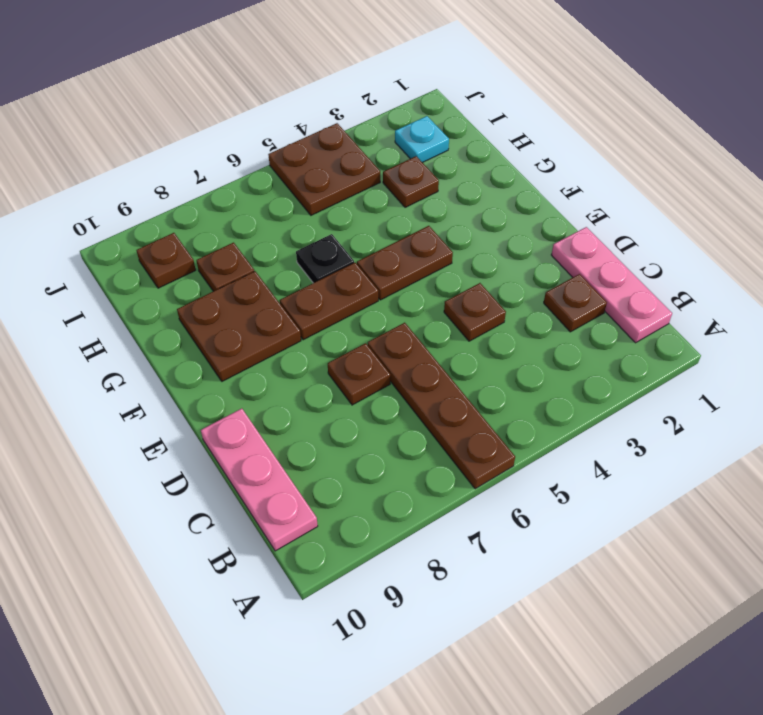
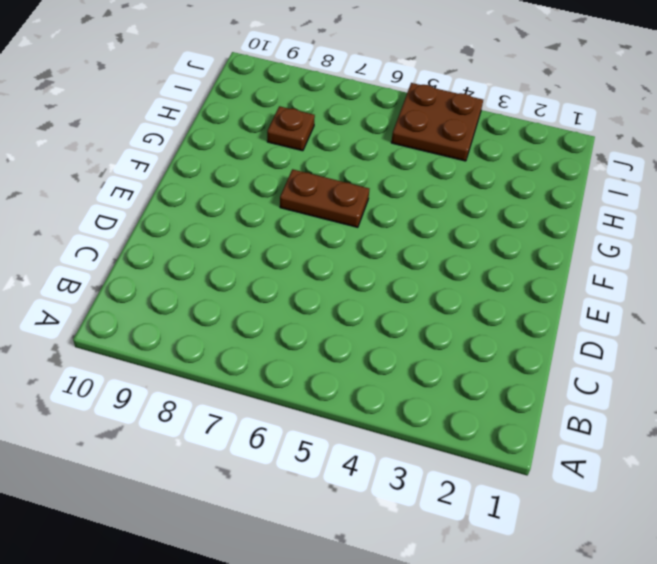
none -> brown plate A6:D6 level 1
none -> pink plate B1:D1 level 1
none -> pink plate B10:D10 level 1

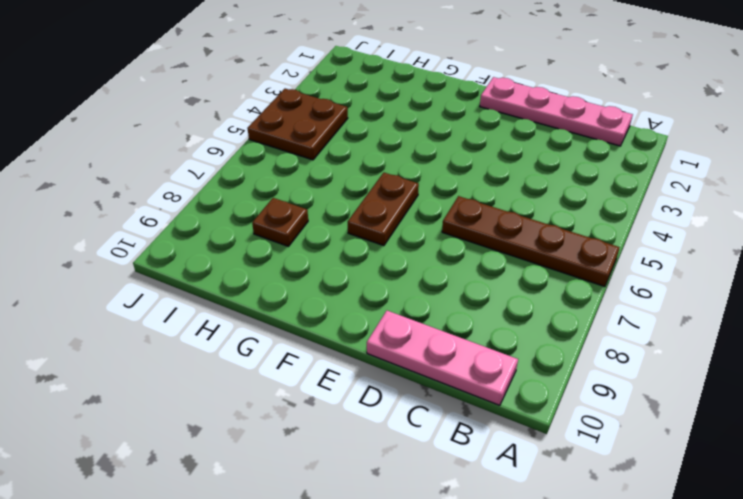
pink plate B1:E1 level 1 -> pink plate B1:D1 level 1
none -> brown plate C2 level 1
none -> brown plate D4 level 1
none -> brown plate D7 level 1

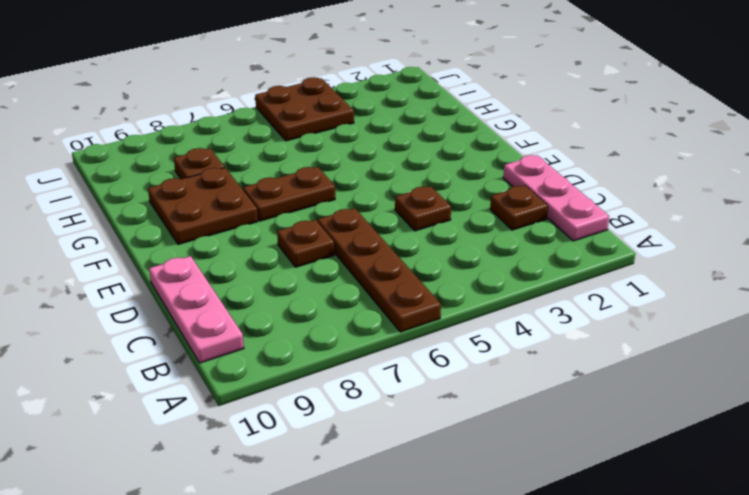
none -> brown plate F4:F5 level 1
none -> black plate G6 level 1
none -> brown plate H3 level 1

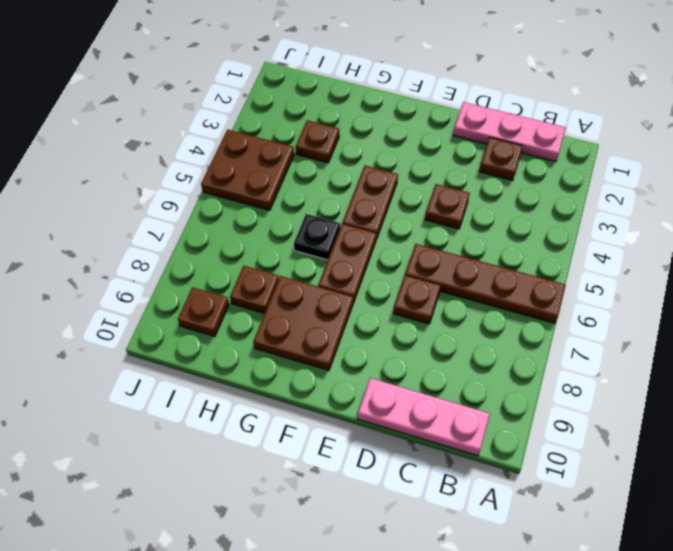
none -> cyan plate I2 level 1

